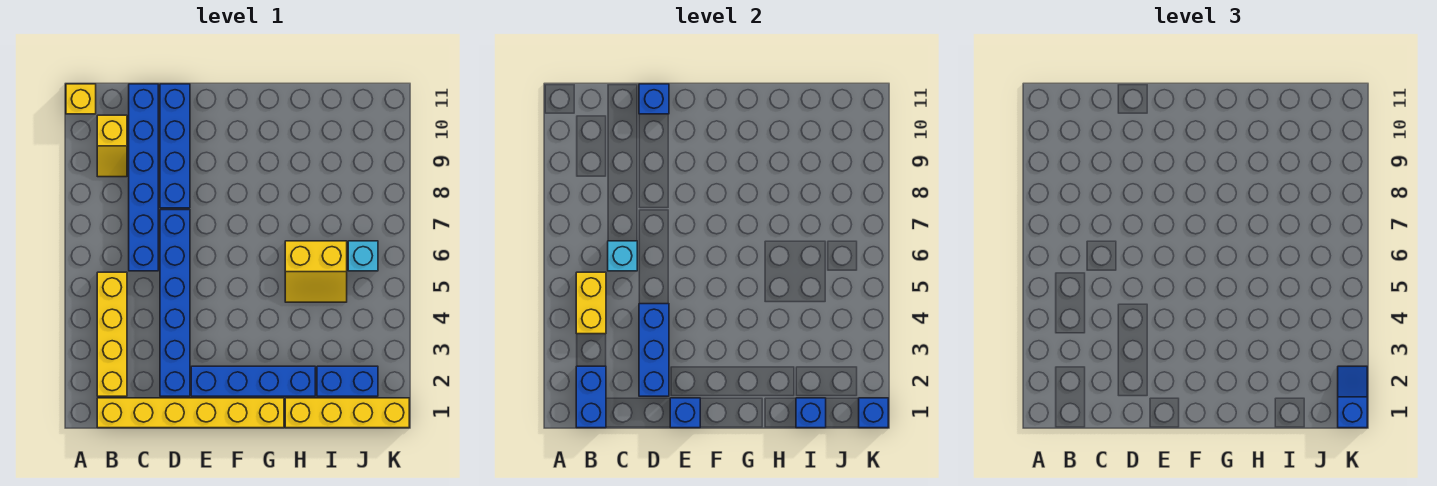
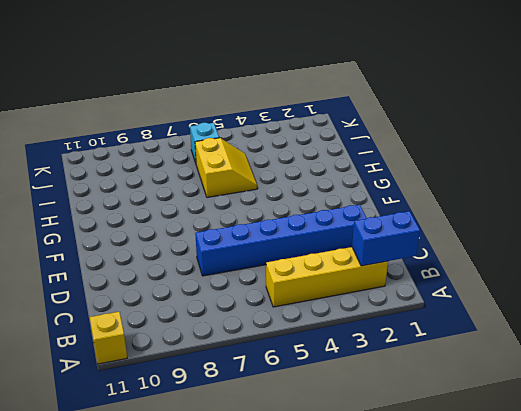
none -> yellow brick B1:G1 level 1
none -> yellow slope B9:B10 level 1 top 10
none -> blue brick C6:C11 level 1

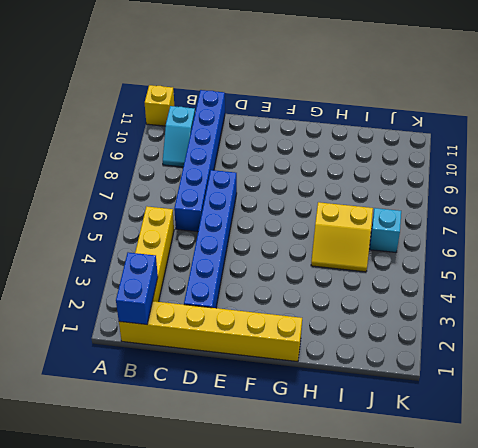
cyan slope B9:B10 level 1 top 10 -> yellow slope B9:B10 level 1 top 10
none -> blue brick D8:D11 level 1
none -> blue brick E2:H2 level 1
none -> yellow brick H1:K1 level 1

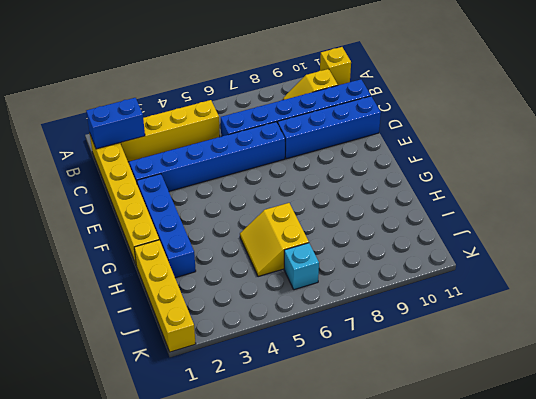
none -> blue brick I2:J2 level 1
none -> yellow brick B4:B5 level 2
none -> cyan brick C6 level 2

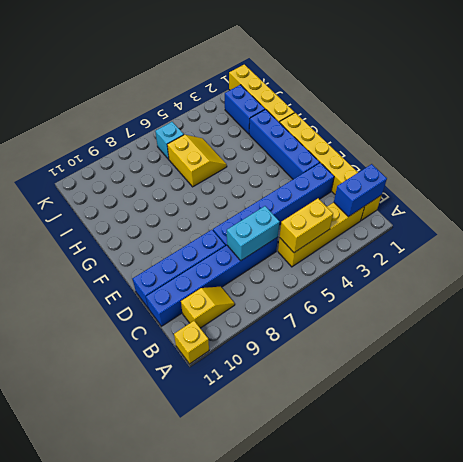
cyan brick C6:C7 level 2 -> cyan brick C6 level 2
none -> blue brick D2:D4 level 2
none -> blue brick D11 level 2
none -> blue brick E1 level 2

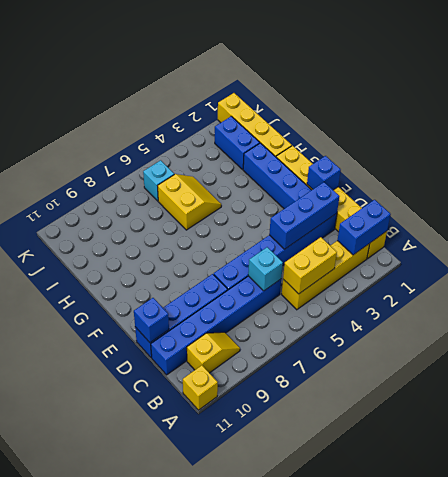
none -> blue brick I1 level 2
none -> blue brick K1 level 2
none -> blue slope K1:K2 level 3 top 1

